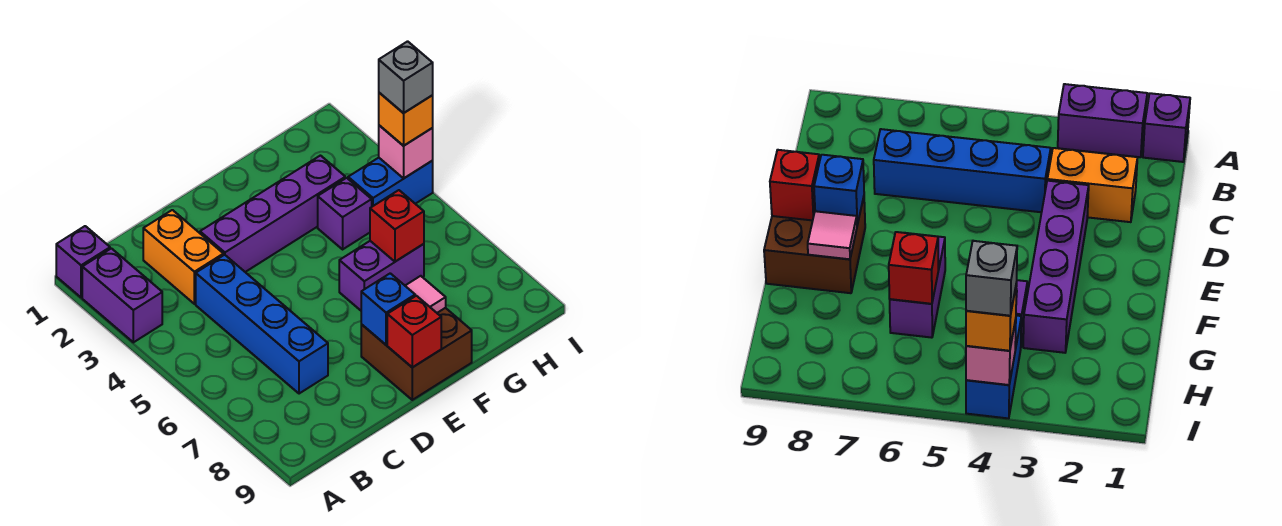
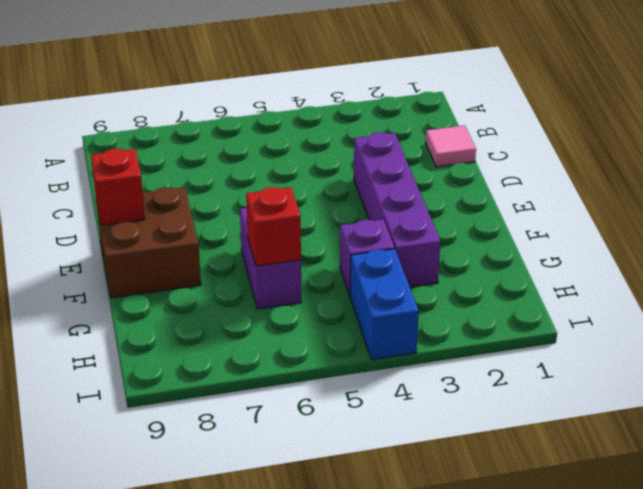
pink tile C1 level 1 -> pink tile F8 level 2
none -> purple brick A1 level 1
none -> purple brick A2:A3 level 1
none -> orange brick C2:C3 level 1

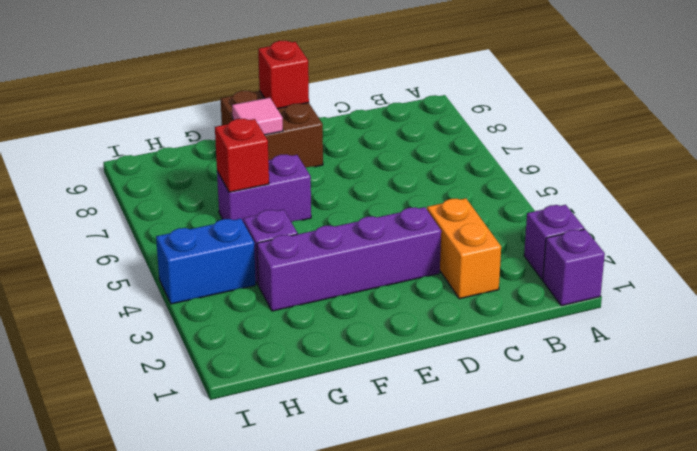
purple brick A2 level 1 -> purple brick A2:A3 level 1
none -> blue brick C4:C7 level 1
none -> blue brick E8 level 2
none -> pink brick I4 level 2

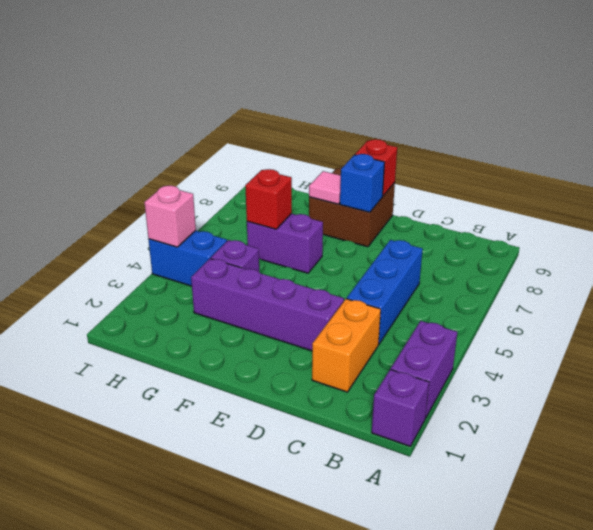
blue brick C4:C6 level 1 -> blue brick C4:C7 level 1
none -> orange brick I4 level 3
none -> grey brick I4 level 4

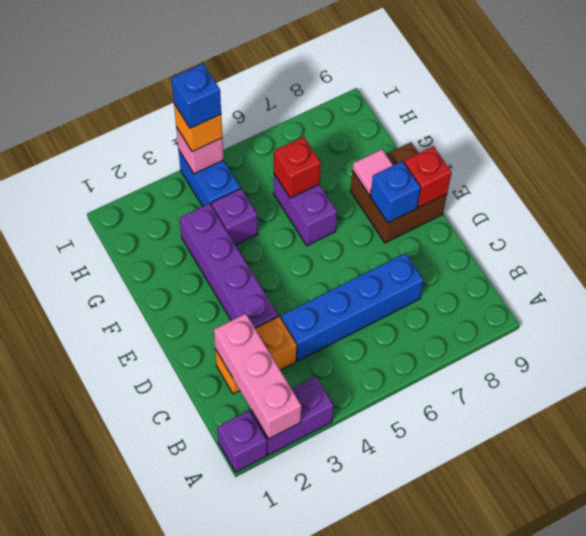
pink brick A2:C2 level 2 -> none
blue brick I4 level 4 -> grey brick I4 level 4

